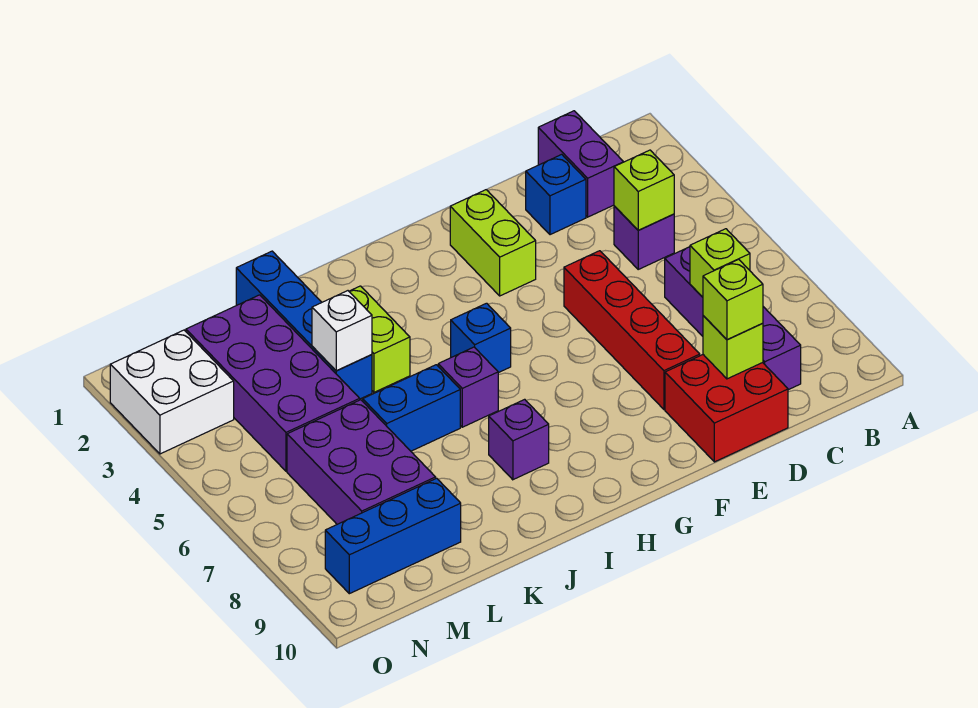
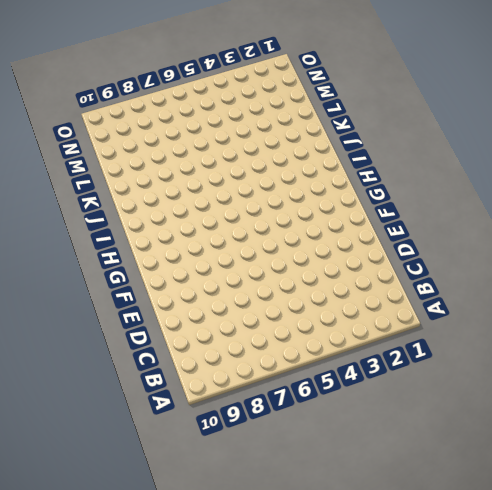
none -> purple brick C1:C2 level 1
none -> purple brick C4 level 1
none -> purple brick C6:C9 level 1

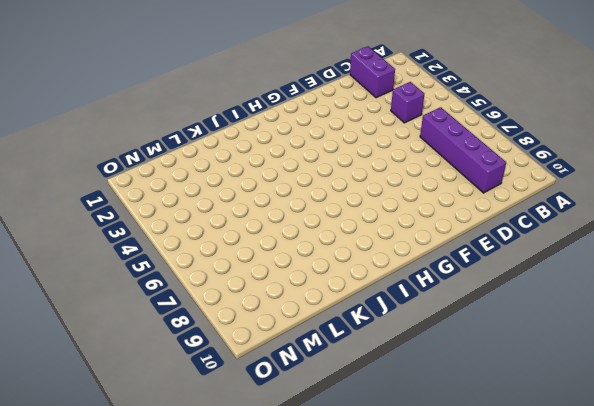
none -> blue brick D2 level 1
none -> red brick D9:E10 level 1
none -> red brick E5:E8 level 1

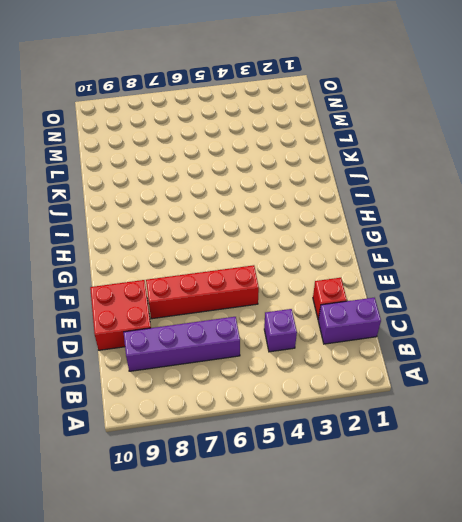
red brick D2 level 1 -> blue brick D2 level 1
none -> lime brick F2:F3 level 1
none -> blue brick H5 level 1
none -> purple brick I6 level 1

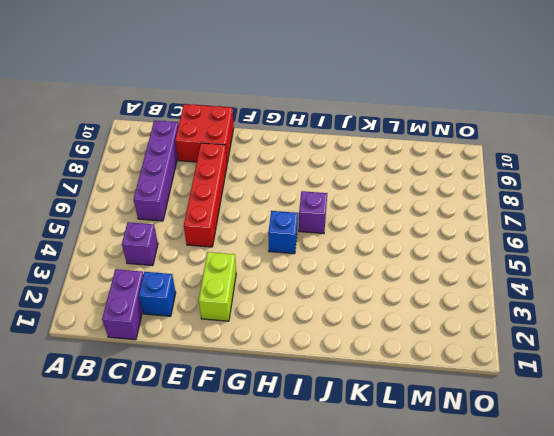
none -> purple brick I8 level 1
none -> lime brick J3:J4 level 1
none -> blue brick J6:K6 level 1

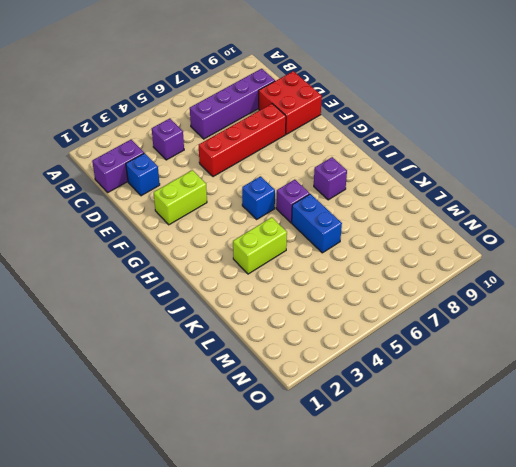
none -> blue brick K1:K4 level 1
none -> purple brick L2:M5 level 1
none -> purple brick L6:M8 level 1

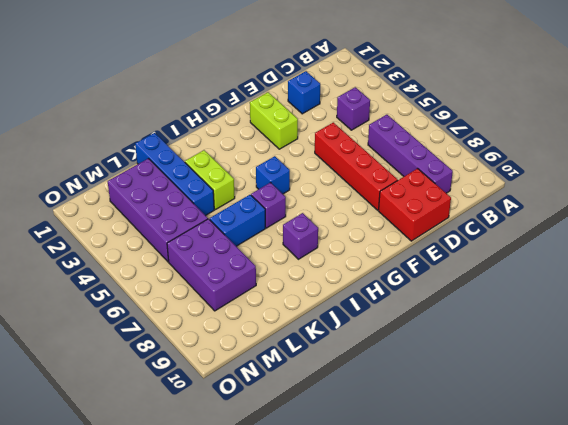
none -> purple brick C1:C2 level 1
none -> blue brick L9:N9 level 1
none -> white brick N2:O3 level 1

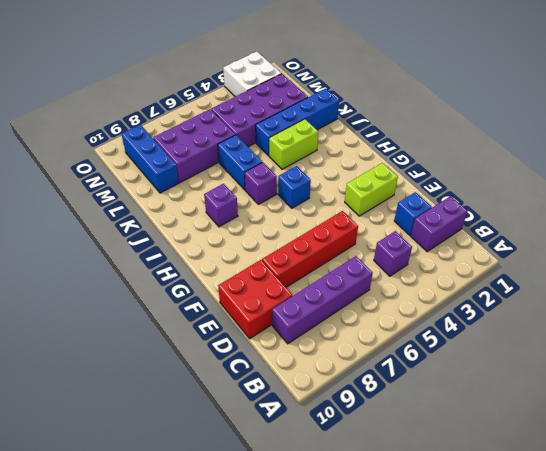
none -> lime brick C4 level 2
none -> lime brick C7 level 2
none -> lime brick D9 level 2

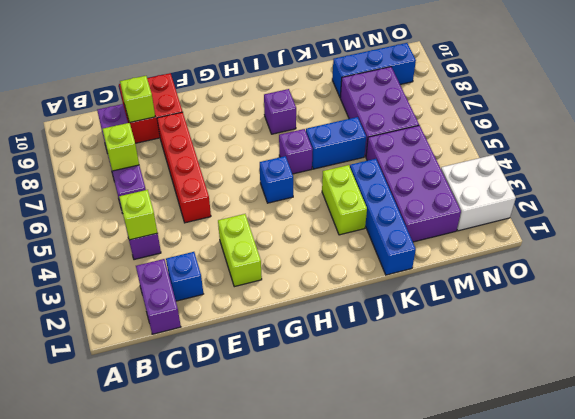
none -> white brick K4 level 2
none -> lime brick D9 level 3

